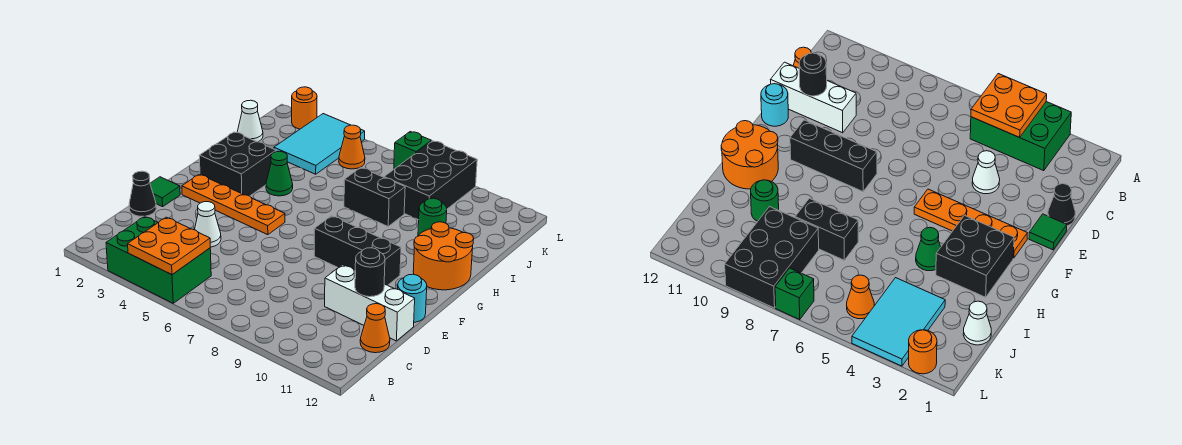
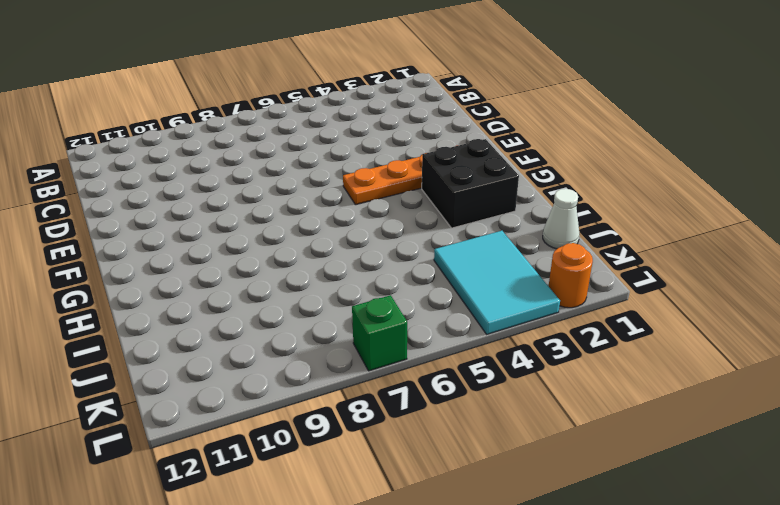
none -> green brick A3:B5 level 1
none -> orange cone C12 level 1
none -> black cone D1 level 1

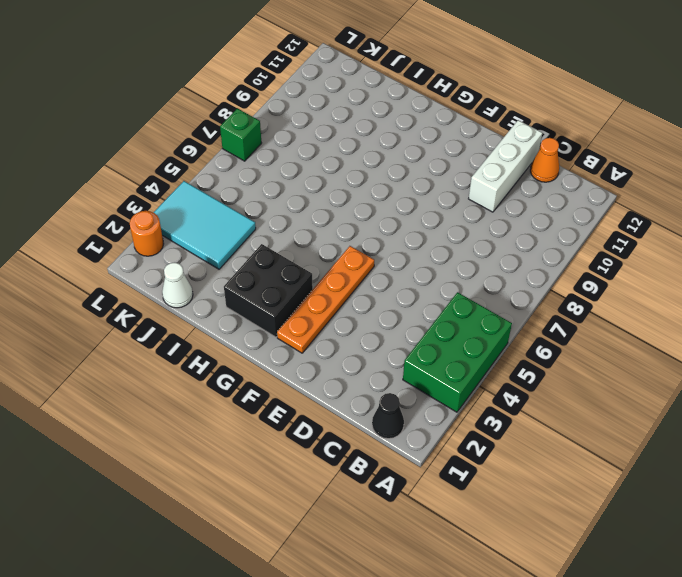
black cone B1 level 1 -> black cone D1 level 1
none -> white cone D4 level 1
none -> green tile E1 level 1
none -> cyan round brick E12 level 1

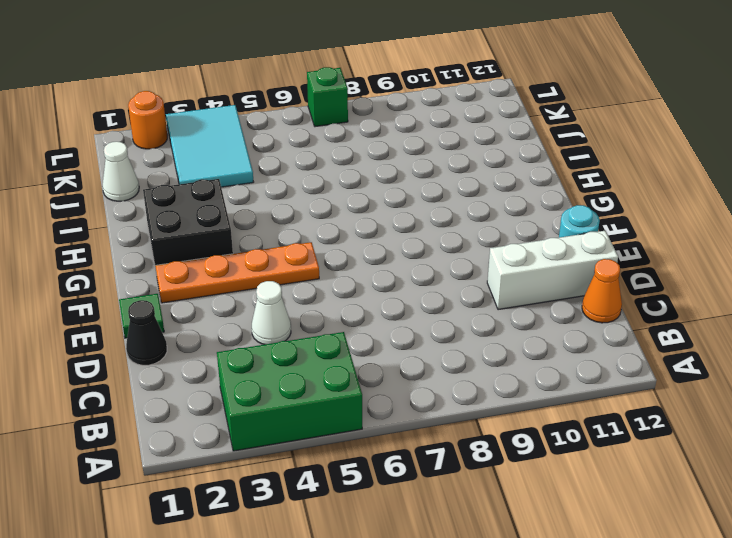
none -> black brick F8:F10 level 1
none -> orange round brick G11:H12 level 1
none -> green cone H4 level 1

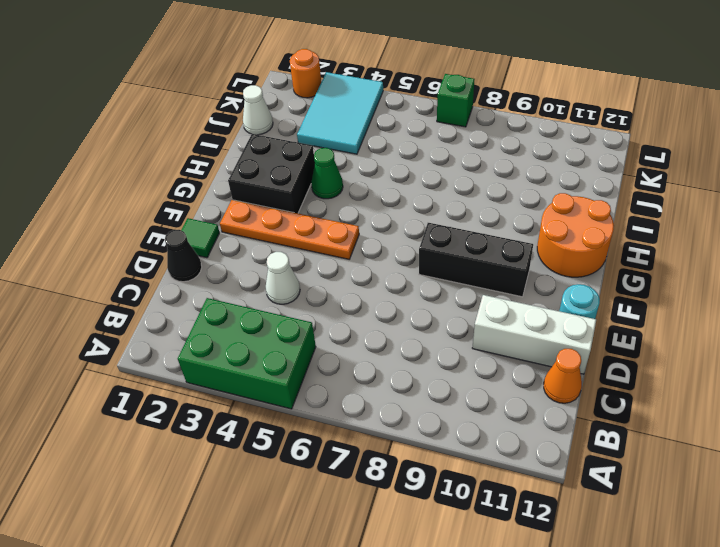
none -> black brick I7:I8 level 1
none -> green round brick I10 level 1
none -> black brick J8:L9 level 1

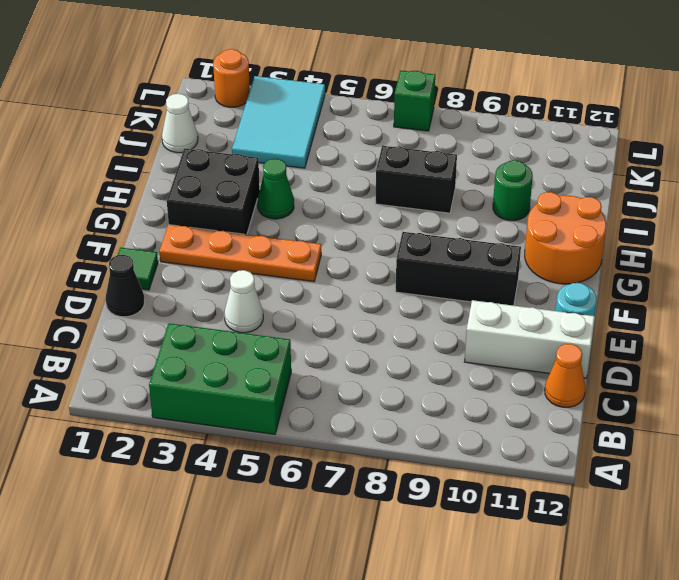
none -> black brick J8:L9 level 1
none -> orange cone K5 level 1
none -> orange plate A4:B5 level 2

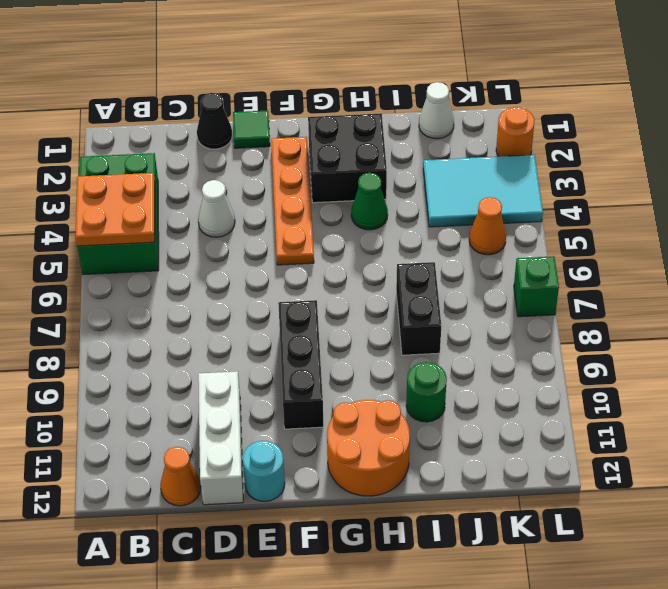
none -> black brick J8:L9 level 1
none -> black round brick D11 level 2

